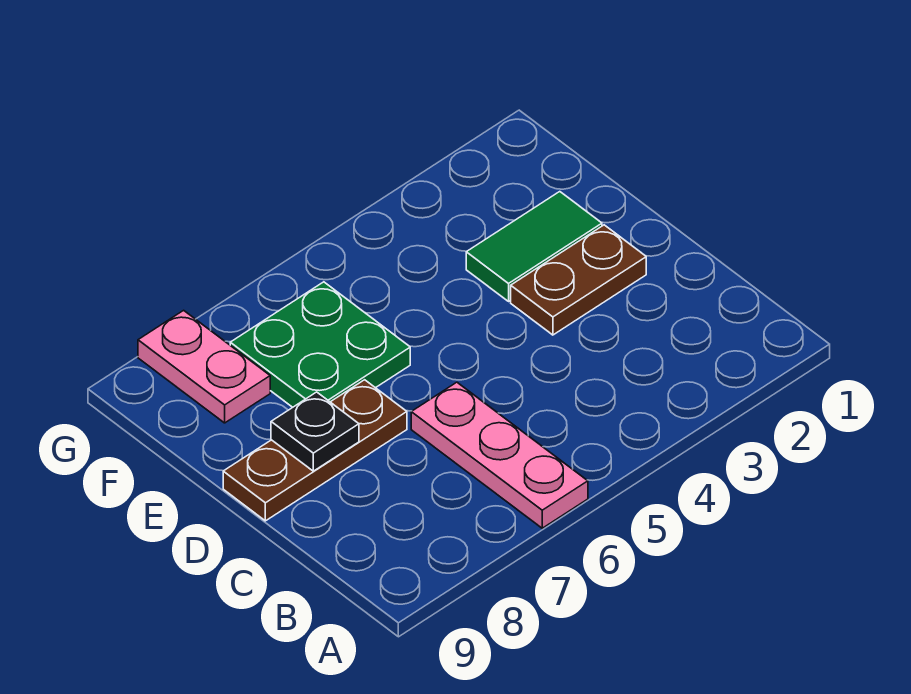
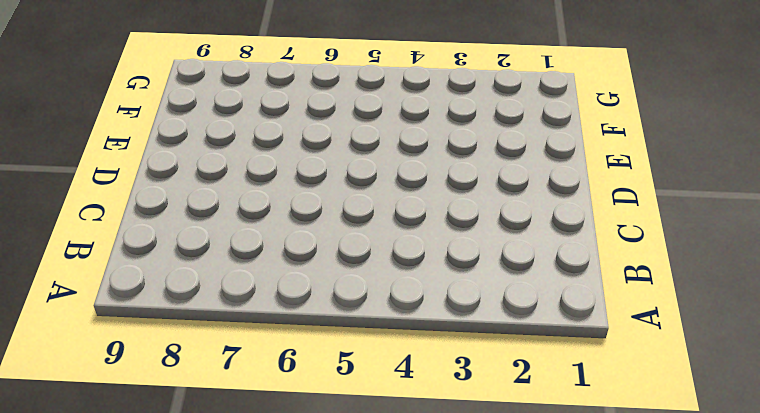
none -> pink plate A6:C6 level 1
none -> brown plate D2:D3 level 1

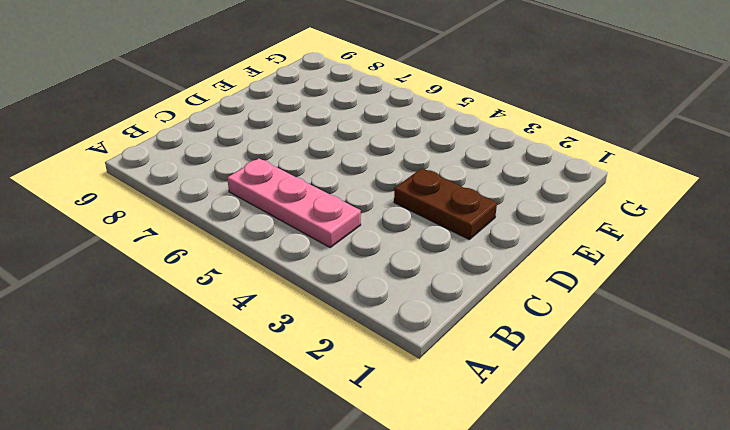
pink plate B4:B6 level 1 -> pink plate A6:C6 level 1
none -> brown plate D7:D9 level 1
none -> green tile E2:E3 level 1

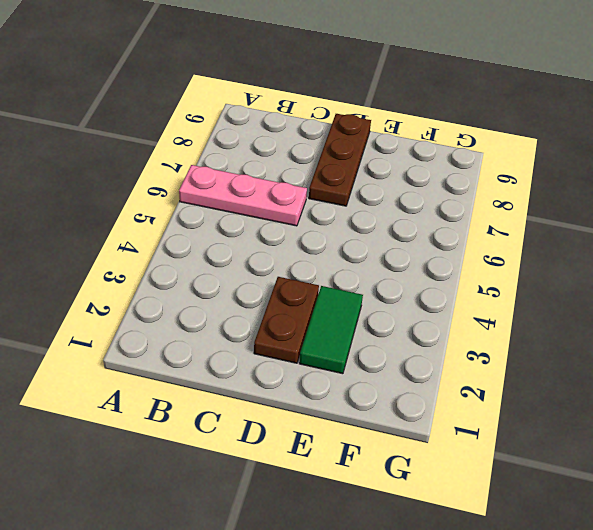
none -> green plate E6:F7 level 1
none -> pink plate F8:G8 level 1

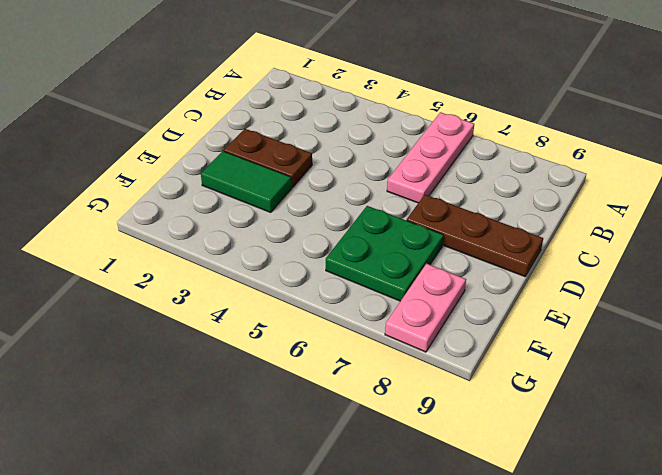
none -> black plate D8 level 2

